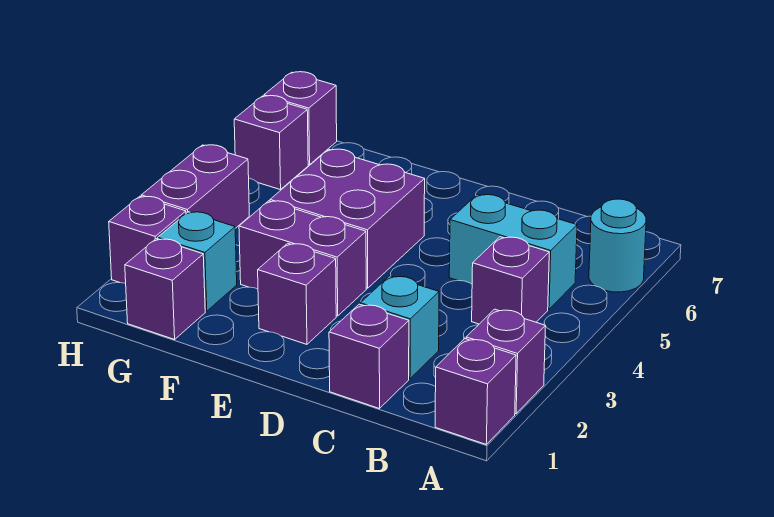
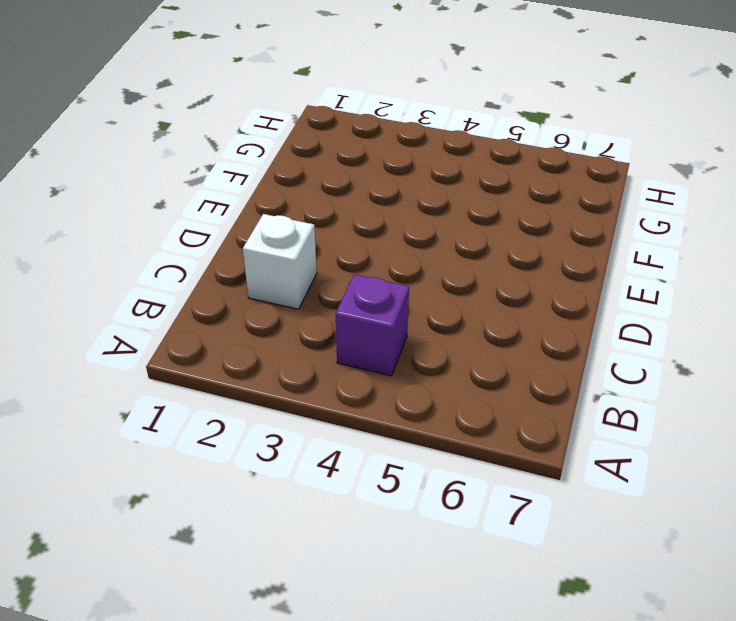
white brick C2 level 1 -> cyan brick C2 level 1
none -> purple brick A1 level 1
none -> purple brick A2 level 1
none -> cyan round brick A6 level 1

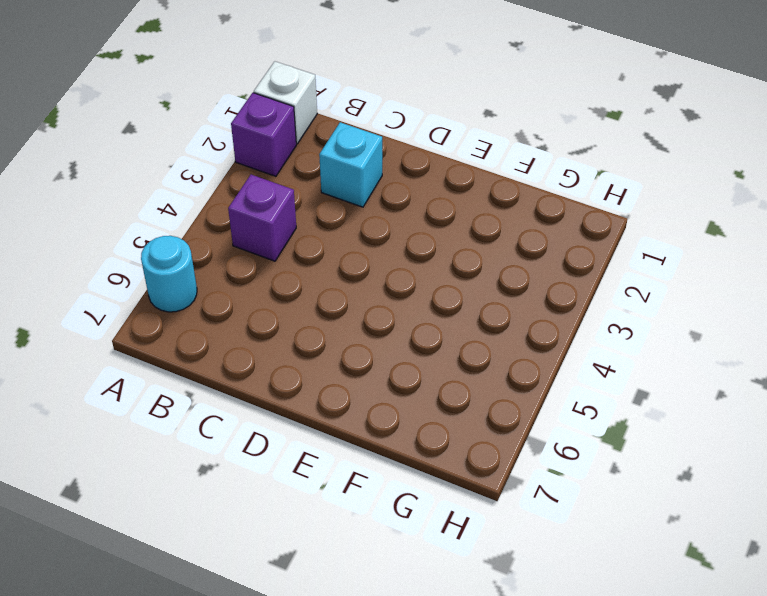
white brick A1 level 1 -> purple brick A1 level 1
none -> cyan brick B5:C5 level 1
none -> purple brick C1 level 1
none -> purple brick E2 level 1

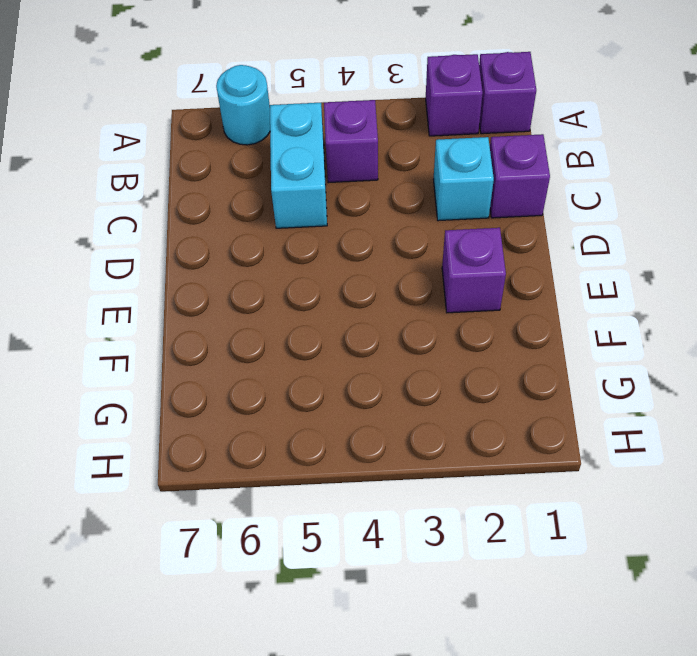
none -> purple brick E3:F3 level 1
none -> purple brick E4:F5 level 1
none -> purple brick G1 level 1

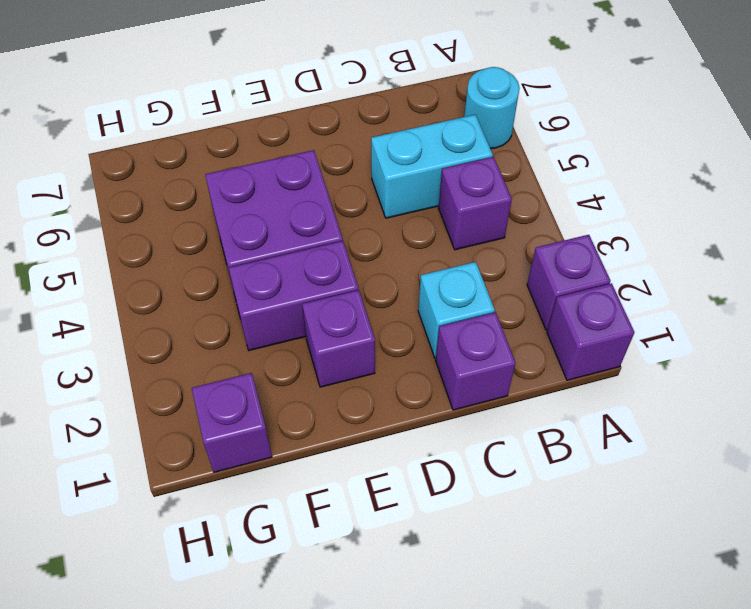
none -> cyan brick G2 level 1
none -> purple brick H2 level 1
none -> purple brick H3:H4 level 1

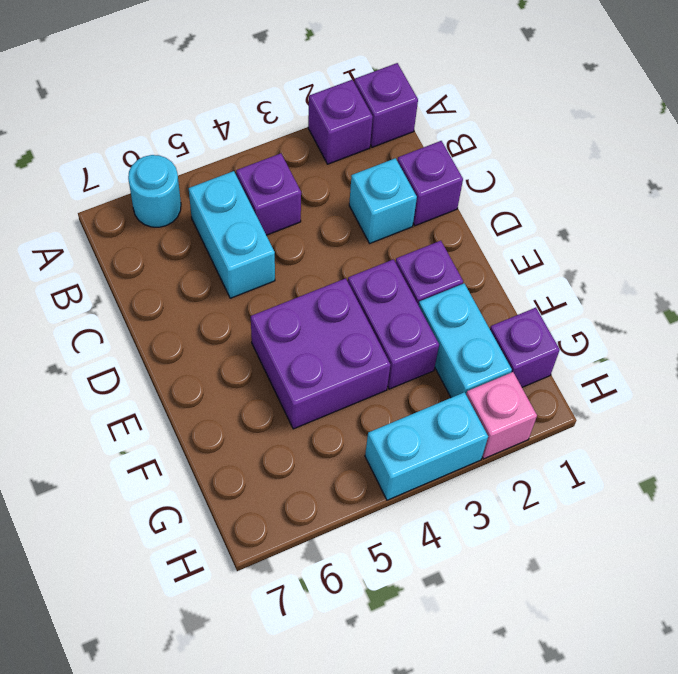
cyan brick F2:G2 level 1 -> cyan brick G2 level 1
pink brick H2 level 1 -> purple brick H2 level 1
cyan brick H3:H4 level 1 -> purple brick H3:H4 level 1
none -> purple brick H6 level 1
none -> purple brick H7 level 1

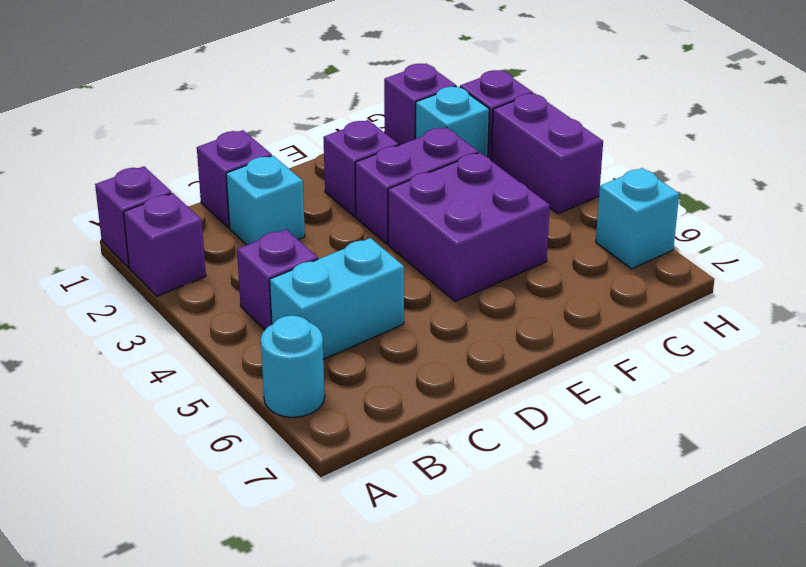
cyan brick H6 level 1 -> purple brick H6 level 1
none -> purple brick H7 level 1

